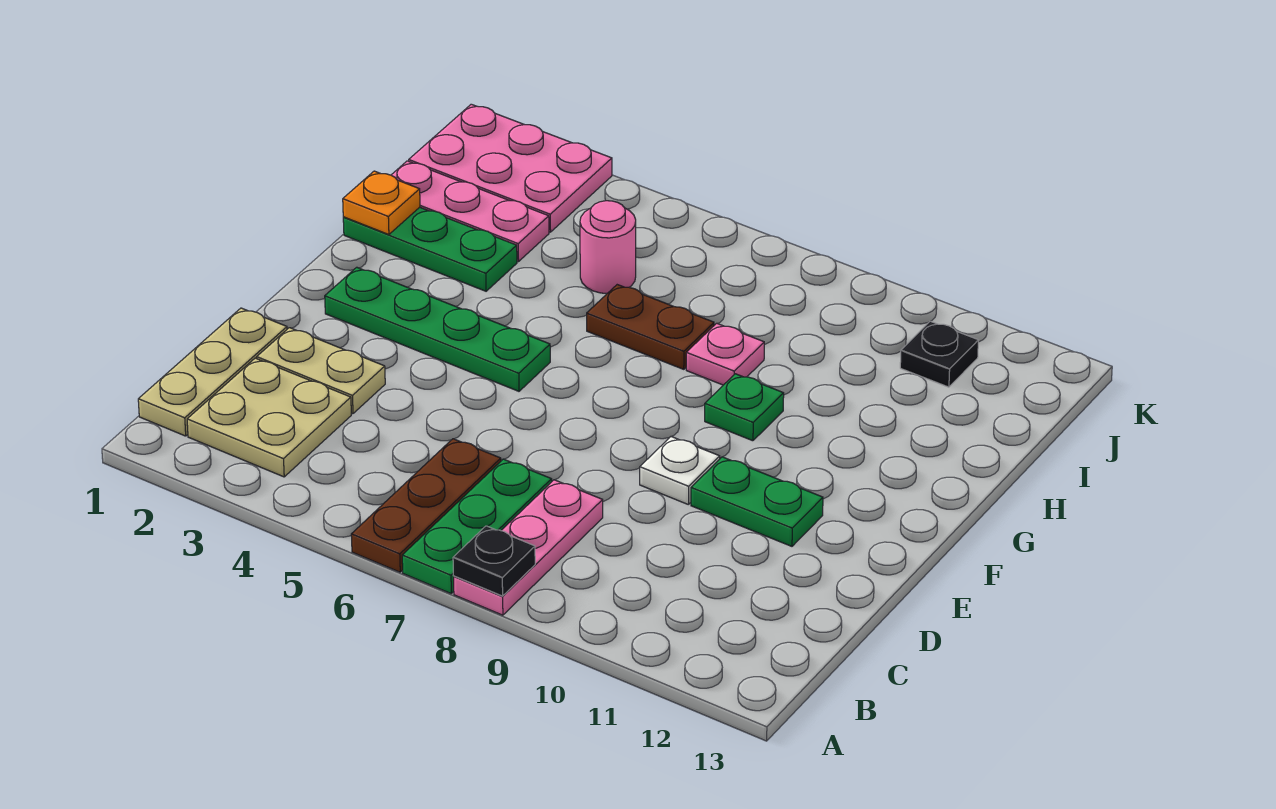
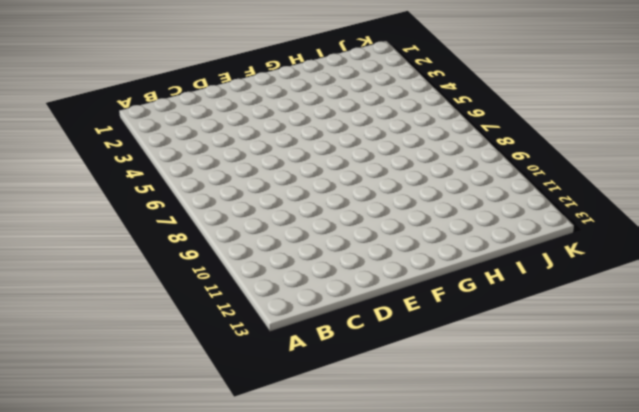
none -> brown plate A6:C6 level 1
none -> green plate A7:C7 level 1
none -> pink plate A8:C8 level 1

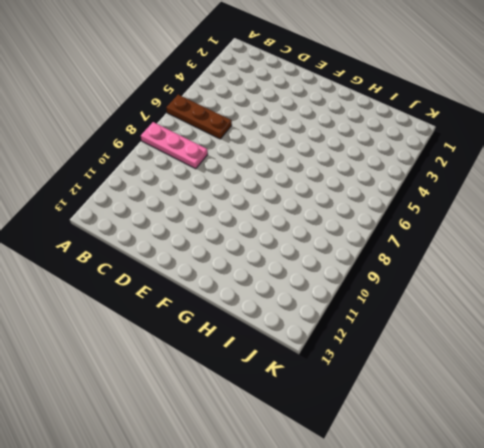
none -> green plate A7:C7 level 1
none -> tan plate B1:D1 level 1
none -> tan plate B2:C3 level 1

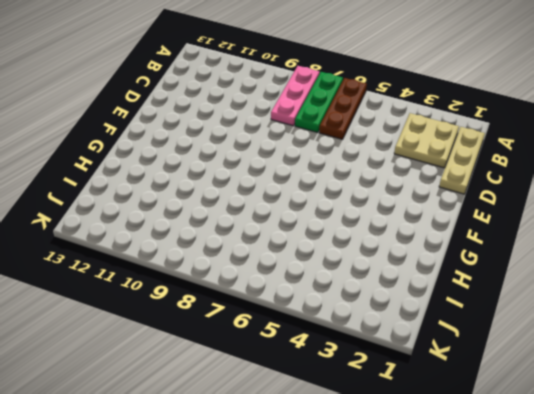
none -> tan plate D2:D3 level 1
none -> white plate E9 level 1
none -> green plate E10:E11 level 1

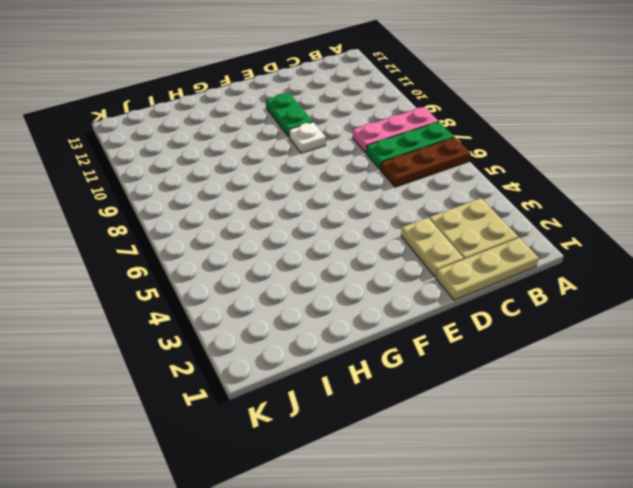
none -> green plate F2:F5 level 1
none -> green plate G9 level 1
none -> green plate H1:H3 level 1

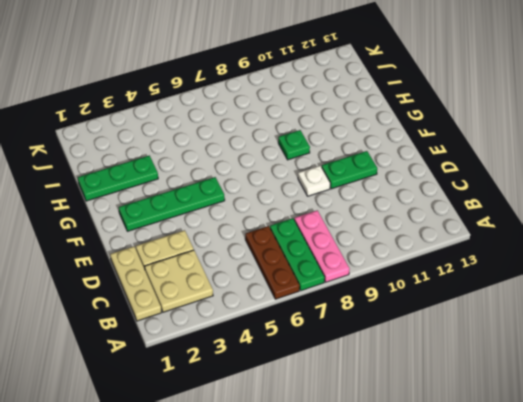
none -> brown plate H6:H7 level 1
none -> pink plate H8 level 1
none -> pink plate I1:I3 level 1

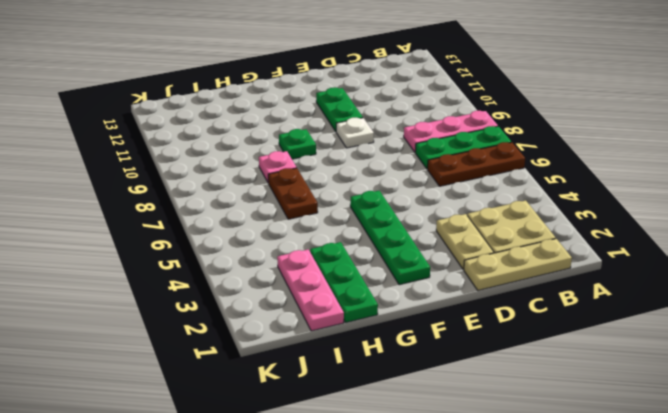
none -> pink round brick I5 level 1
none -> pink plate J1:K3 level 1
none -> black plate J11 level 1

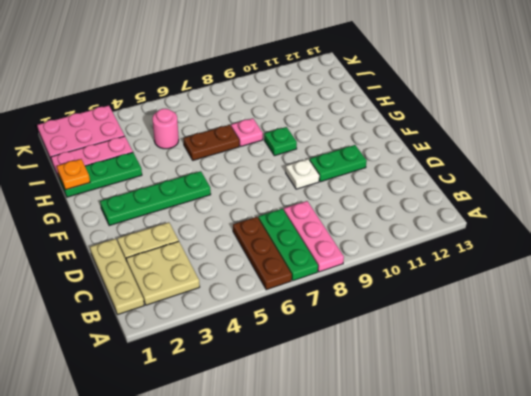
none -> black plate J11 level 1
none -> black plate A8 level 2

